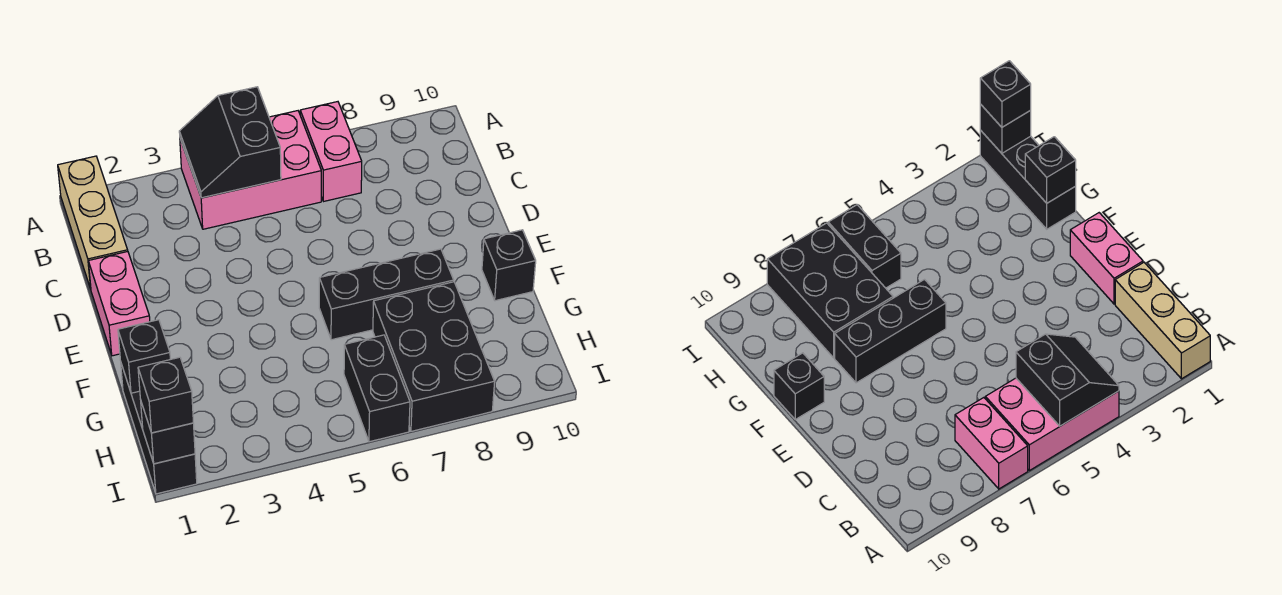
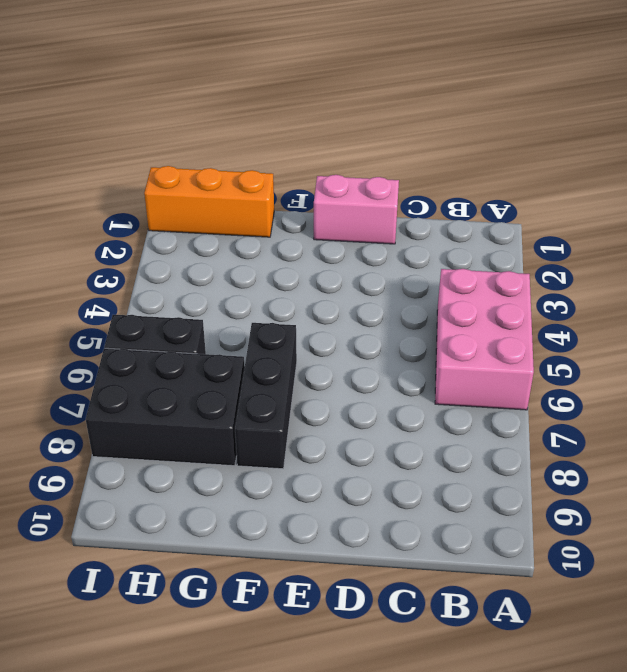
orange brick G1:I1 level 1 -> black brick G1:I1 level 1
none -> tan brick A1:C1 level 1
none -> pink brick A7:B7 level 1
none -> black brick F10 level 1

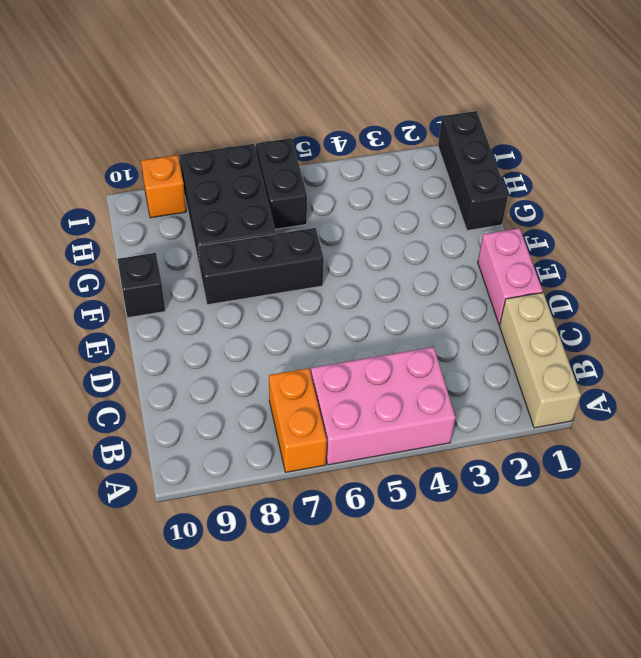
orange brick A7:B7 level 1 -> pink brick A7:B7 level 1
orange brick I9 level 1 -> none
none -> black slope A4:B5 level 2 top 5
none -> black brick G1 level 2
none -> black brick I1 level 2

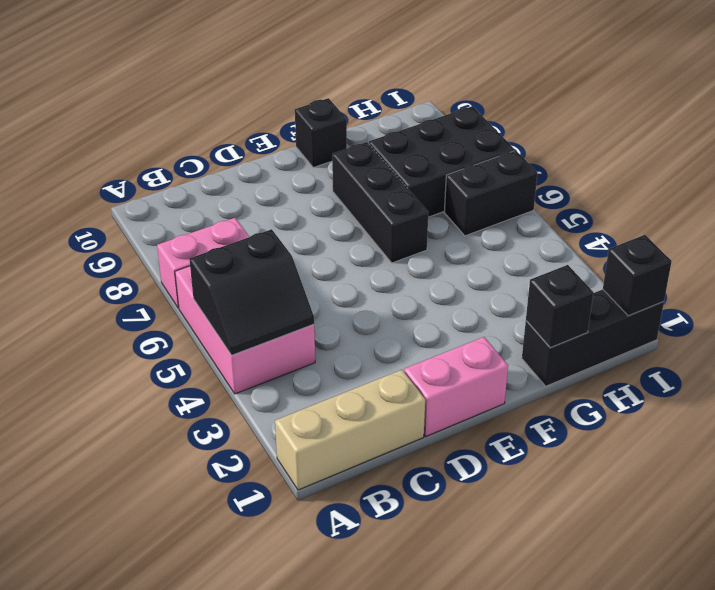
none -> black brick I1 level 3

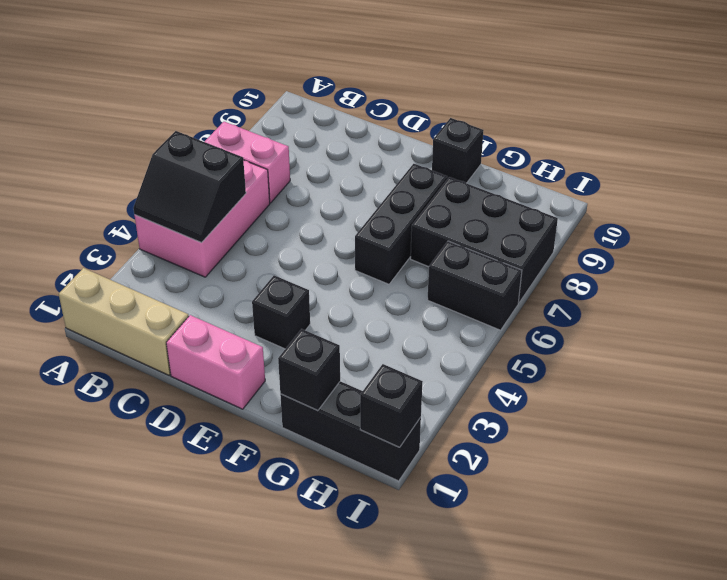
black brick E3 level 1 -> black brick I1 level 3

